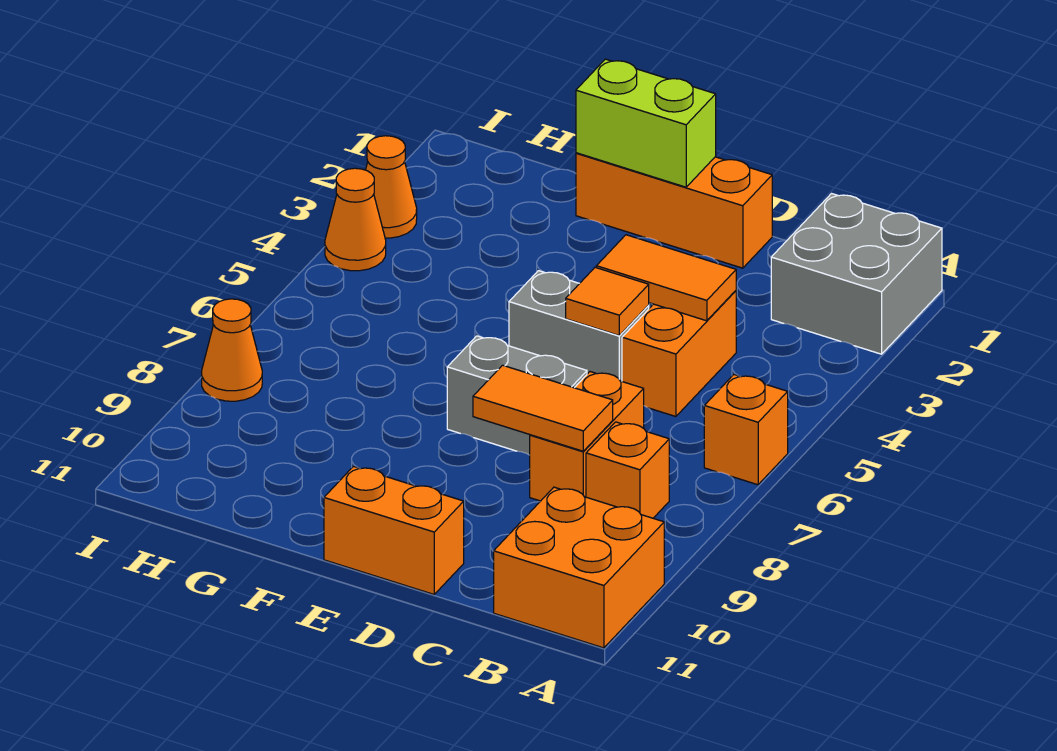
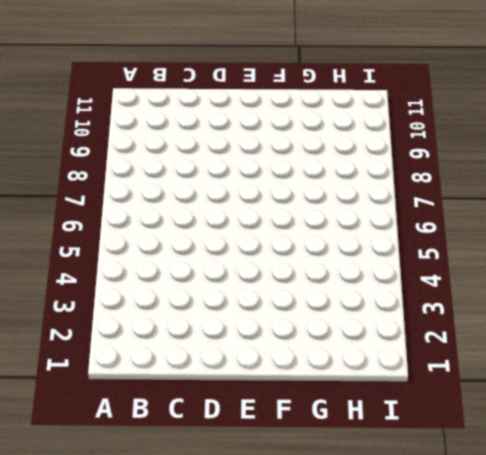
none -> grey brick A1:B2 level 1
none -> orange brick A6 level 1
none -> orange brick A10:B11 level 1

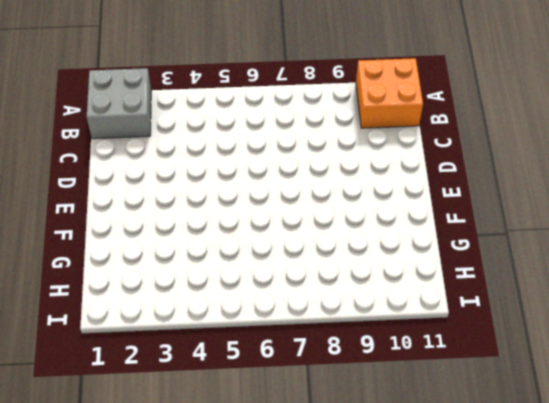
none -> orange brick A6 level 1
none -> orange brick B8 level 1
none -> orange brick C4:C5 level 1

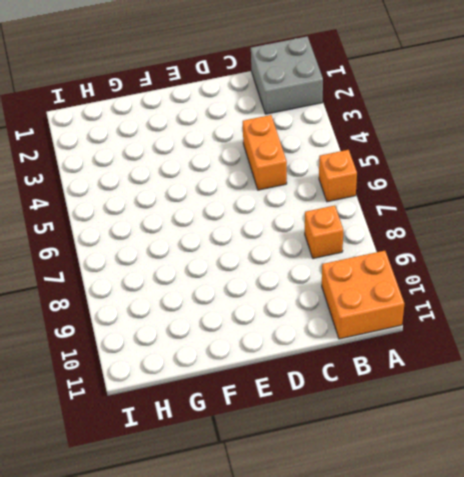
none -> orange brick C7:C8 level 1
none -> orange brick D1:F1 level 1
none -> grey brick D5:E5 level 1

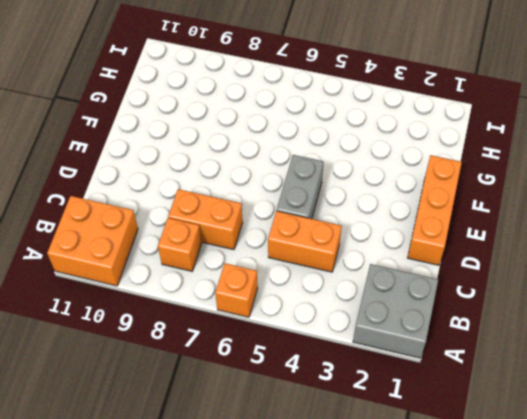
none -> grey brick D7:E7 level 1
none -> orange brick D11:E11 level 1
none -> orange cone I3 level 1

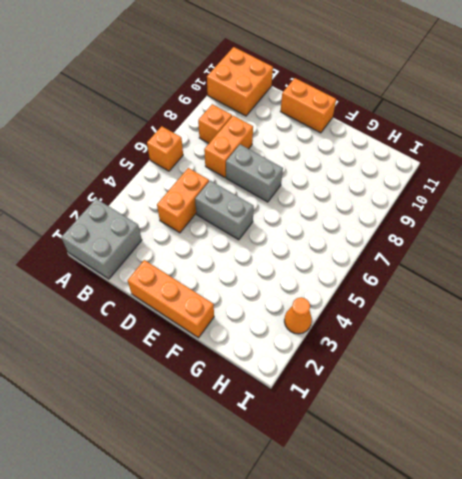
none -> orange cone I4 level 1
none -> orange cone I8 level 1
none -> orange tile C4:D4 level 2

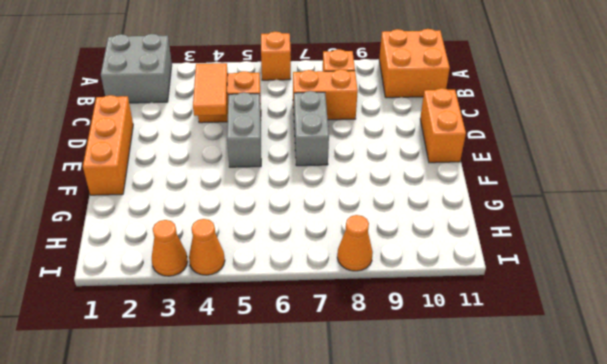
none -> orange tile C8:D8 level 2
none -> orange tile D5 level 2
none -> lime brick E1:F1 level 2

